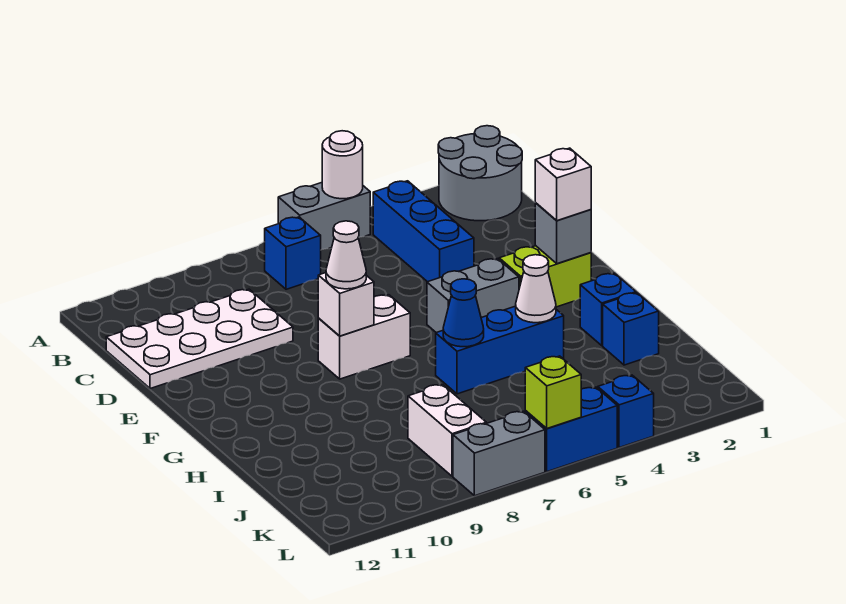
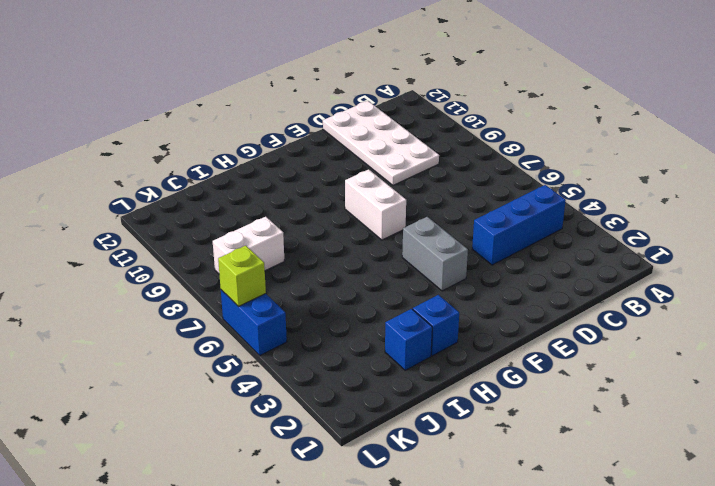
none -> grey round brick A1:B2 level 1
none -> grey brick A5:A6 level 1
none -> blue brick B7 level 1

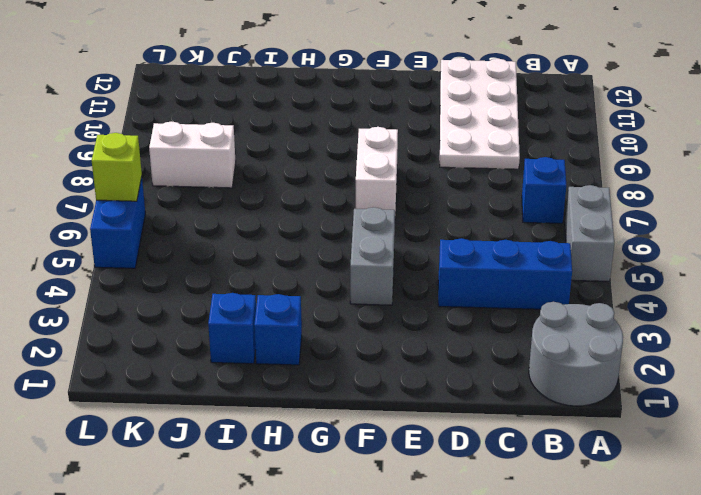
none -> lime brick F2:F3 level 1
none -> blue brick H4:H6 level 1
none -> blue brick L4 level 1

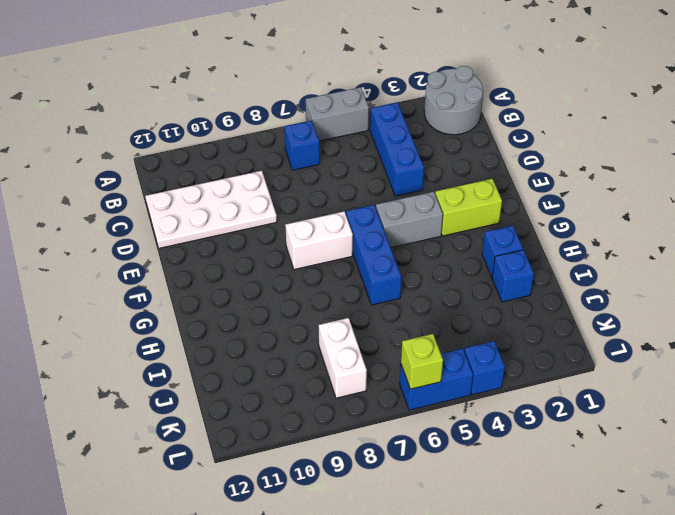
blue brick F6:H6 level 1 -> blue brick H4:H6 level 1
none -> grey brick L7:L8 level 1
none -> white round brick A5 level 2
none -> grey brick F2 level 2

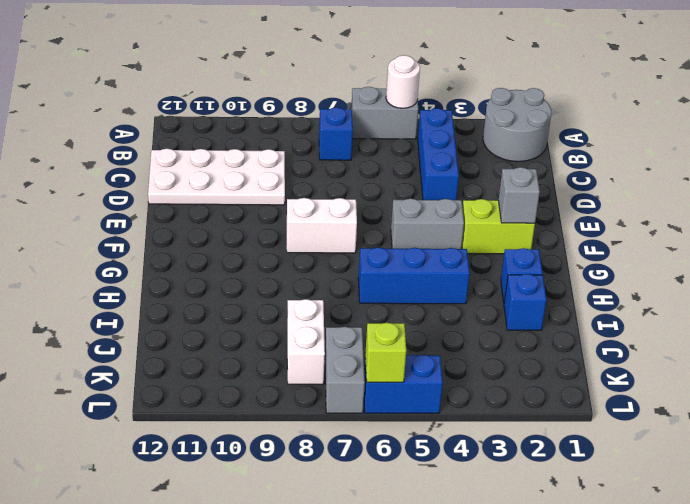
grey brick K7:L7 level 1 -> grey brick L7:L8 level 1
none -> blue brick L4 level 1
none -> white brick F8 level 2
none -> white cone H4 level 2

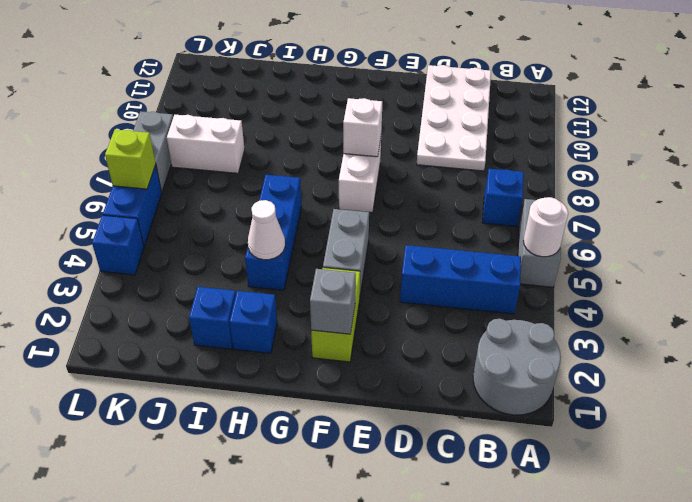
none -> blue cone H6 level 2
none -> white brick F2 level 3
none -> white cone F8 level 3

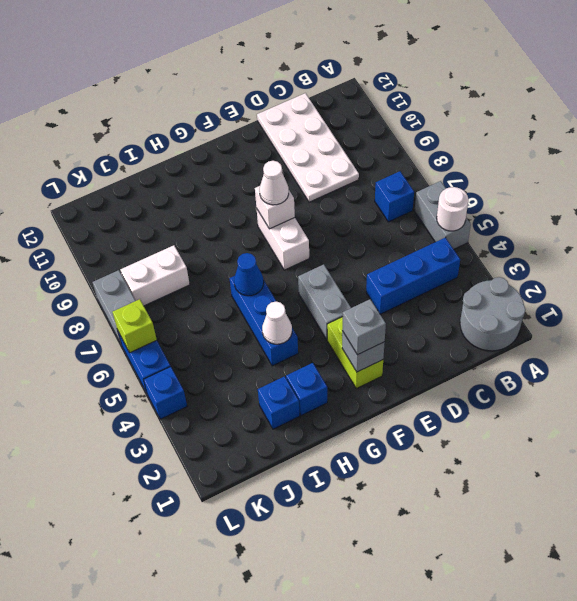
grey brick F2 level 3 -> white brick F2 level 3

